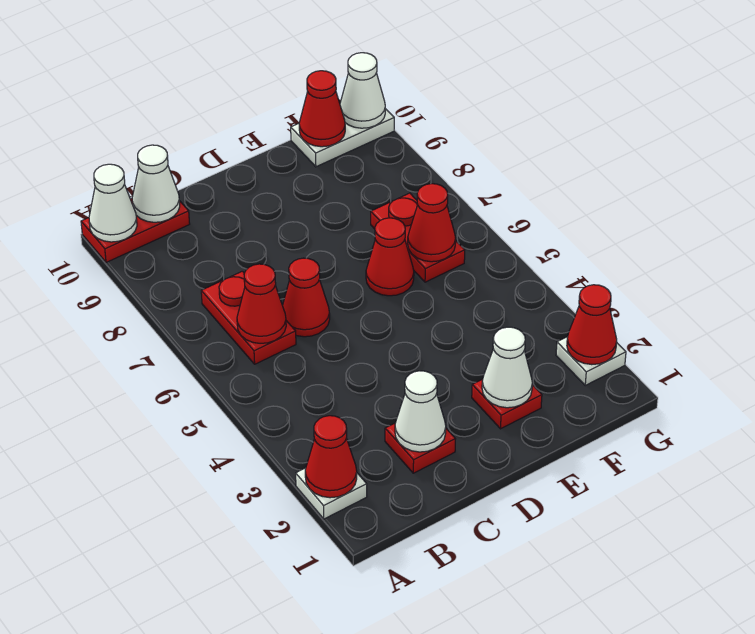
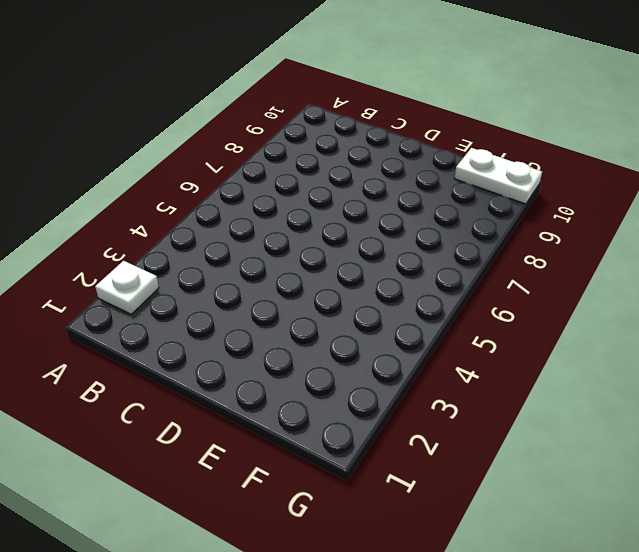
none -> red plate A10:B10 level 1
none -> red plate B6:B7 level 1
none -> red plate C2 level 1

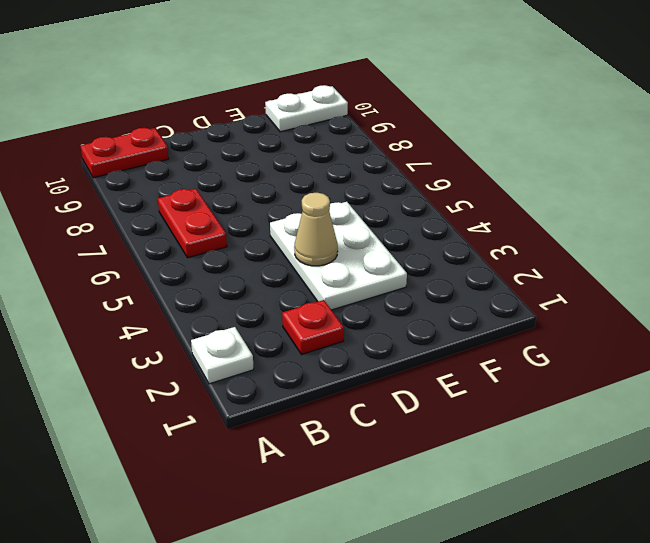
white plate D3:E5 level 1 -> none
tan cone D4 level 2 -> none
none -> red cone C6 level 1
none -> red plate E2 level 1
none -> red cone E6 level 1

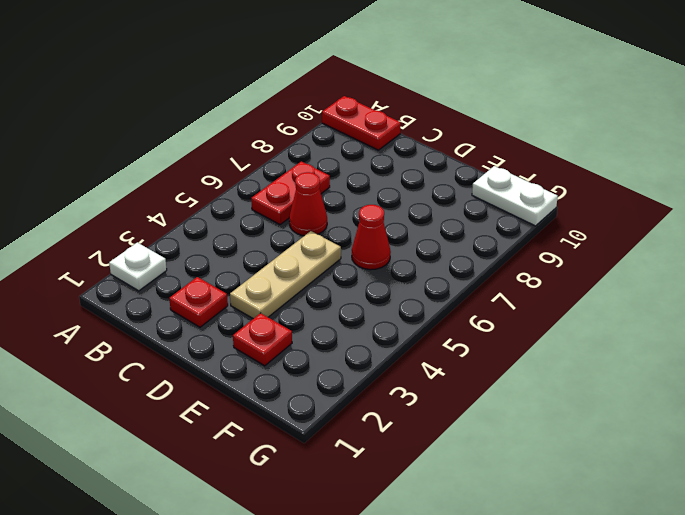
tan plate D3:D5 level 1 -> none
none -> red plate F6:F7 level 1
none -> white plate G2 level 1
none -> red cone A2 level 2

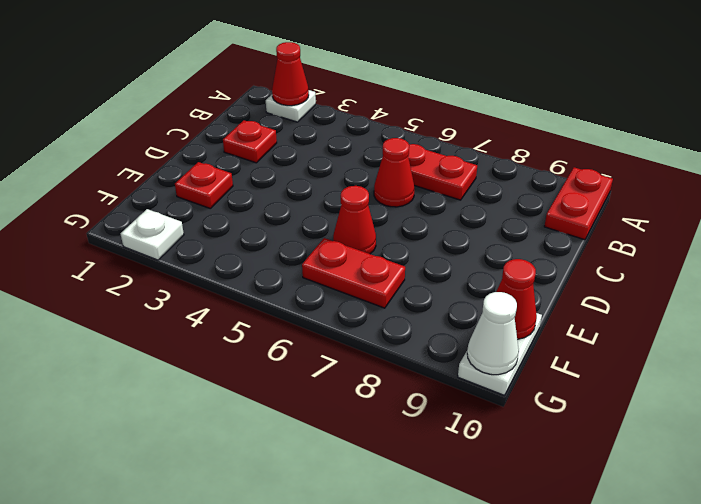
none -> white cone A10 level 2
none -> red cone B6 level 2
none -> white cone B10 level 2

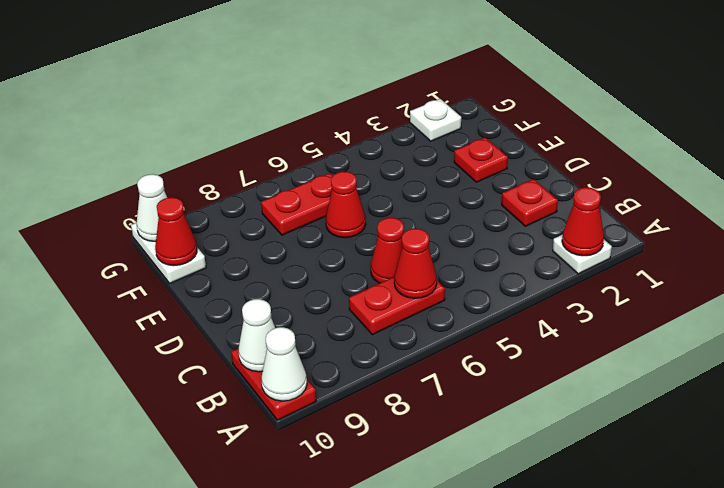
none -> white cone C2 level 2
none -> white cone E2 level 2
none -> red cone F6 level 2

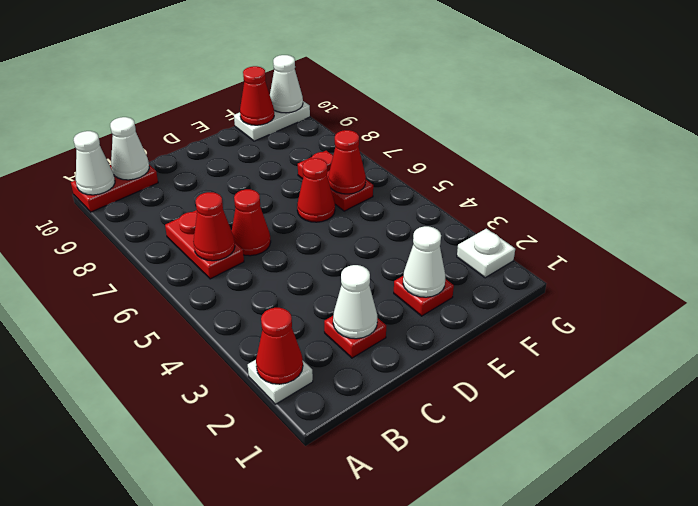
none -> red cone G2 level 2

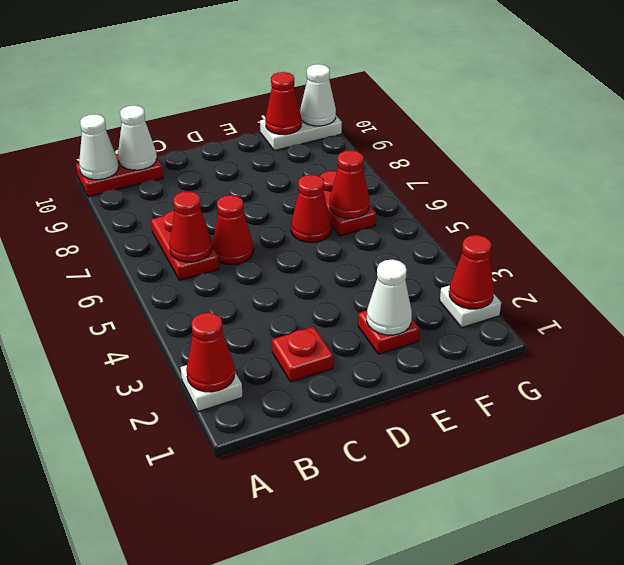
none -> white cone C2 level 2

